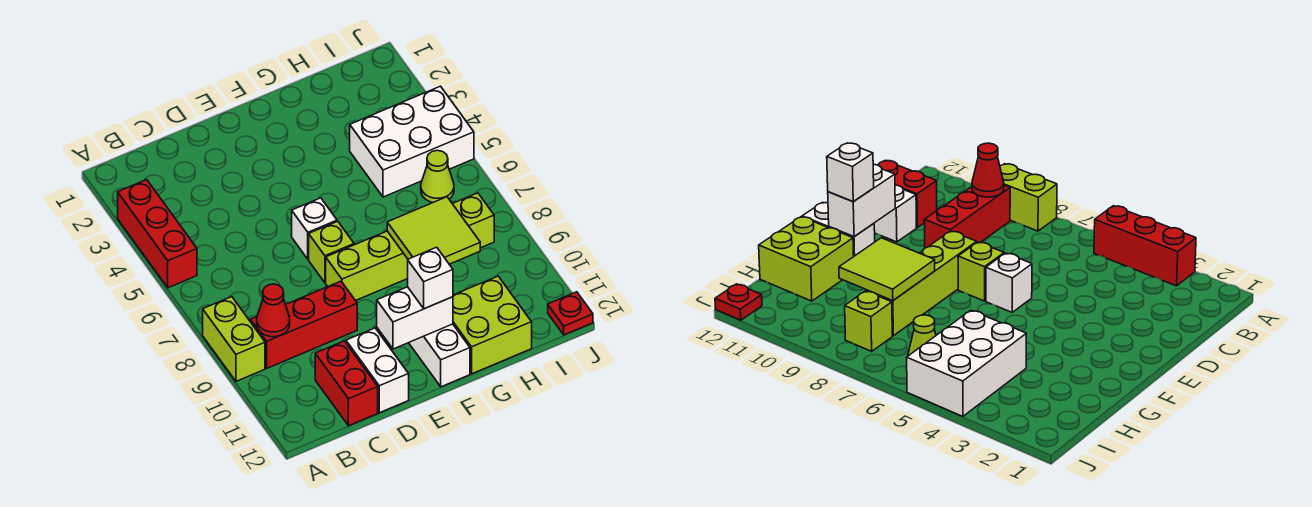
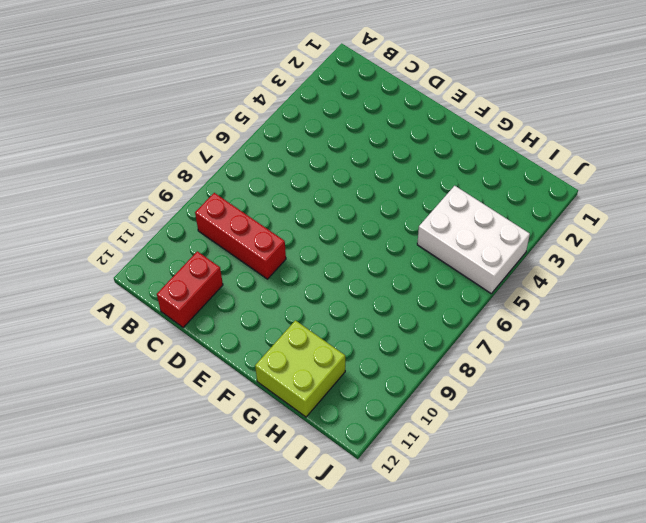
none -> red brick A3:A5 level 1
none -> lime brick A8:A9 level 1
none -> white brick D11:D12 level 1

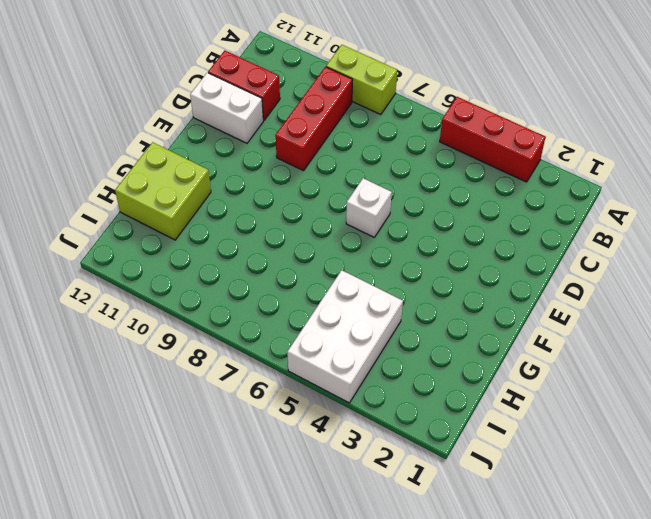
none -> lime brick E7 level 1
none -> lime brick E8:H8 level 1
none -> white brick F11:F12 level 1

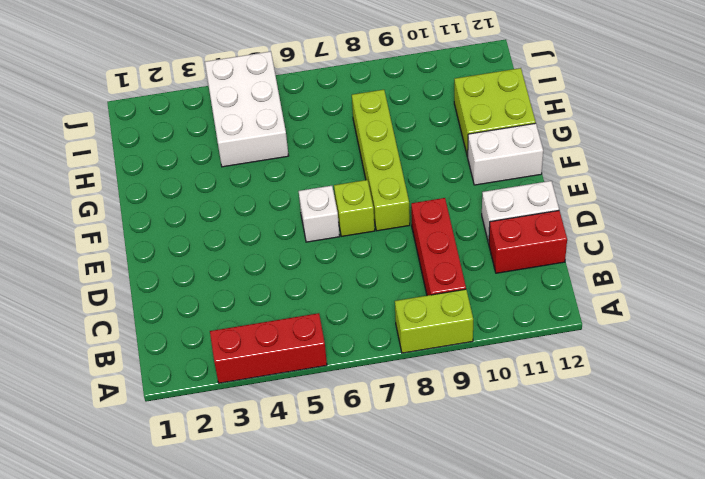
none -> lime cone I6 level 1
none -> lime brick I8 level 1
none -> red plate J12 level 1

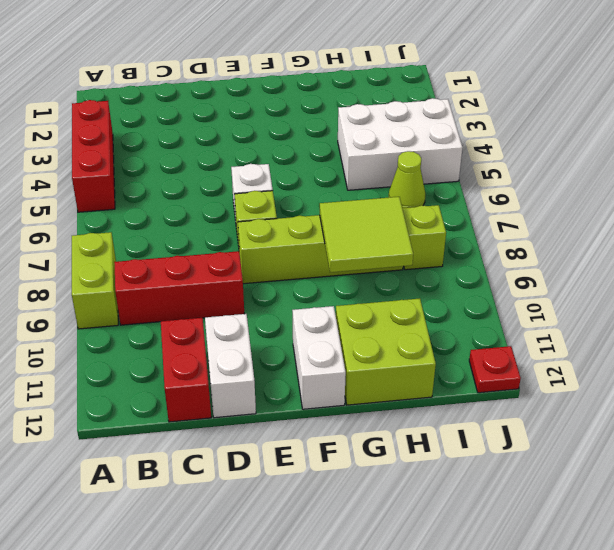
none -> red cone B9 level 2
none -> white brick E11:F11 level 2
none -> white brick F11 level 3

